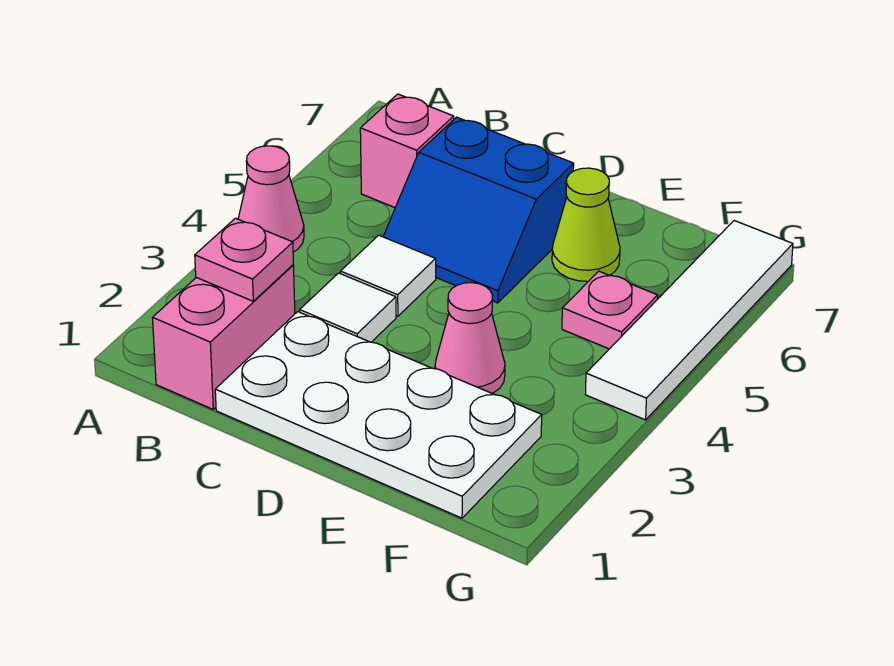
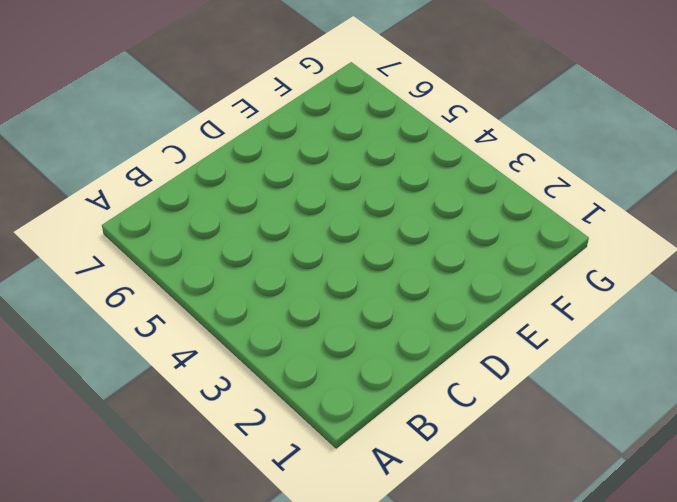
none -> pink cone A4 level 1
none -> pink brick B1:B2 level 1
none -> pink brick B6 level 1

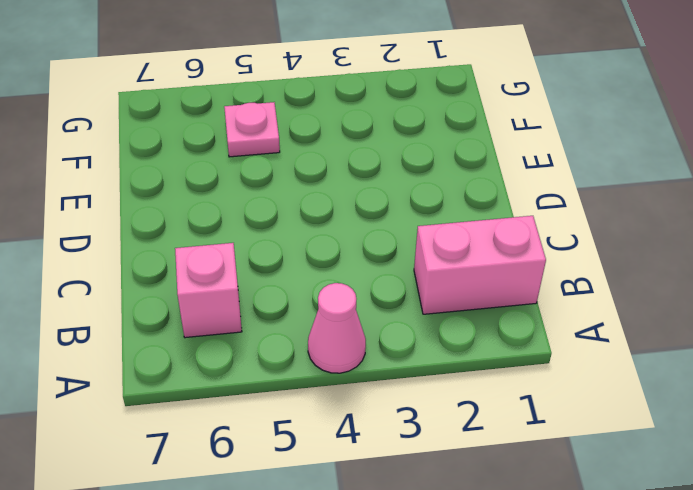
none -> white plate C1:F2 level 1
none -> white tile C3 level 1
none -> white tile C4 level 1

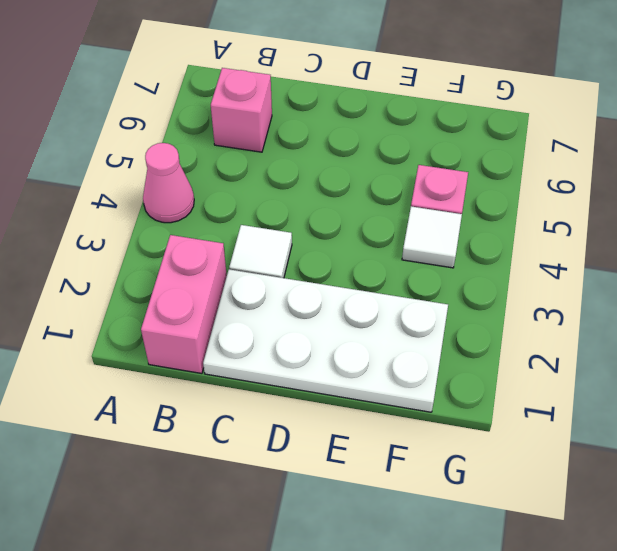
white tile F4 level 1 -> white tile C4 level 1
none -> blue slope C5:D6 level 1 top 6
none -> pink cone E3 level 1
none -> lime cone E6 level 1

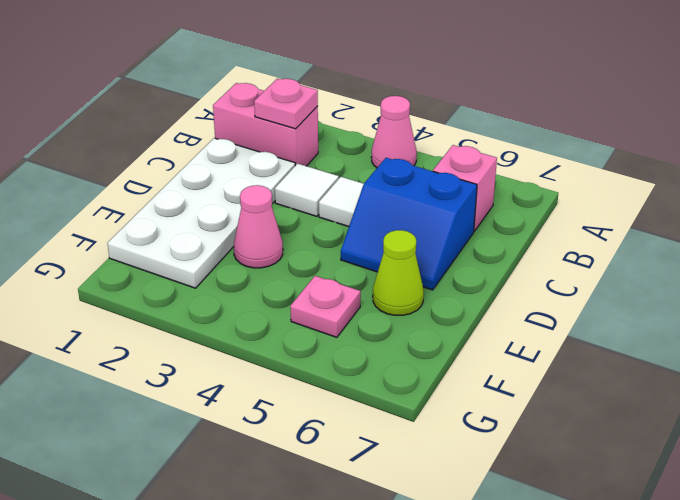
blue slope C5:D6 level 1 top C -> blue slope C5:D6 level 1 top 6
none -> white tile G4:G7 level 1

